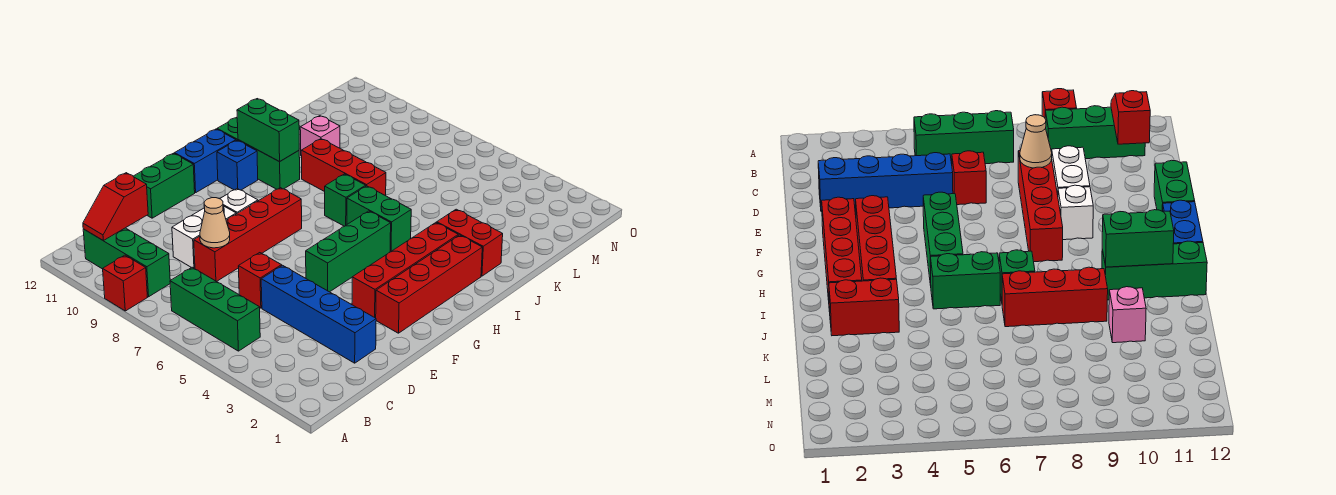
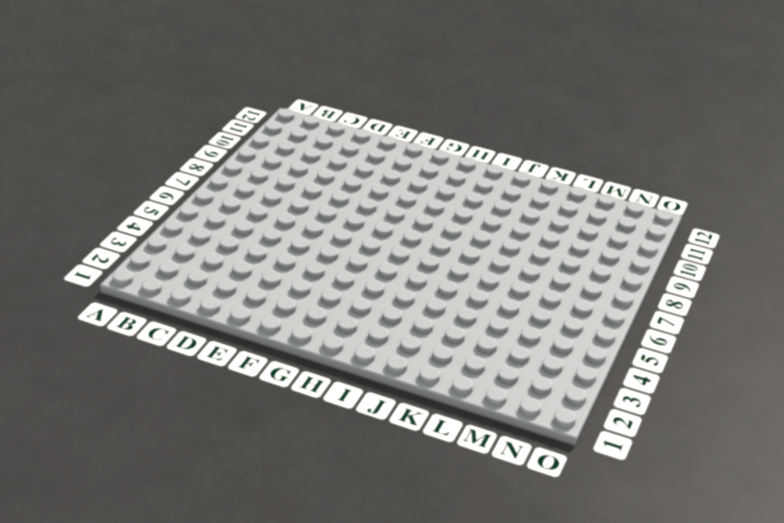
none -> red brick A9 level 1
none -> green brick B5:B7 level 1
none -> green brick B9:B11 level 1

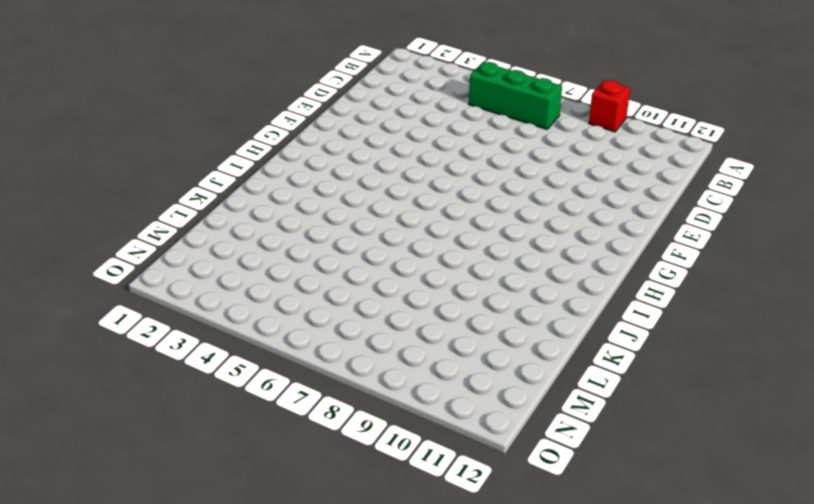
none -> green brick B9:B11 level 1
none -> blue brick D2:D5 level 1
none -> red brick D6 level 1

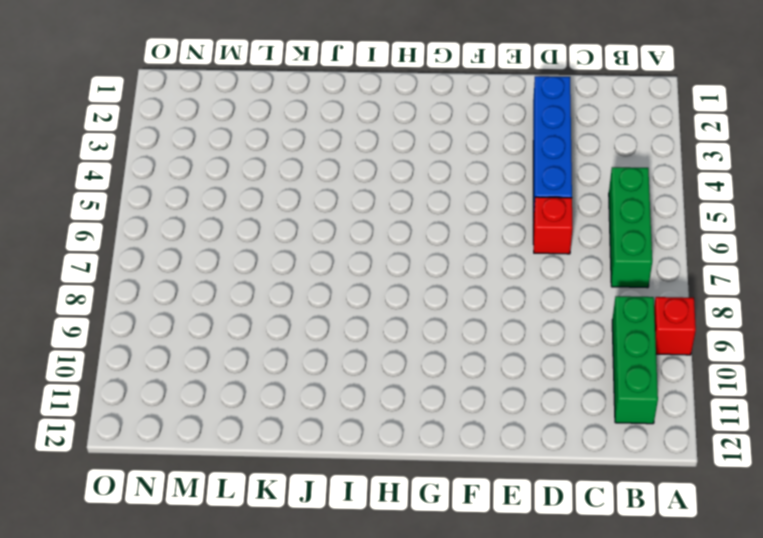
none -> red brick D8:G8 level 1
none -> white brick D9:E9 level 1
none -> green brick E12:F12 level 1

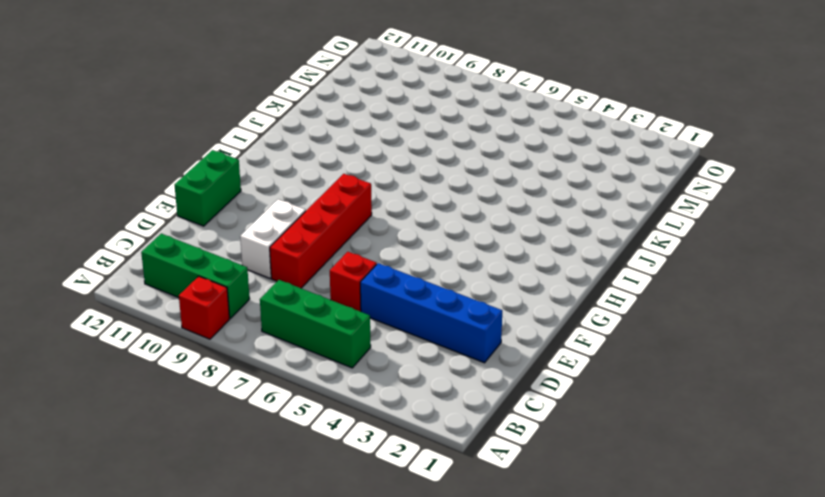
none -> red brick F2:I2 level 1
none -> red brick F3:I3 level 1
none -> green brick F5:H5 level 1

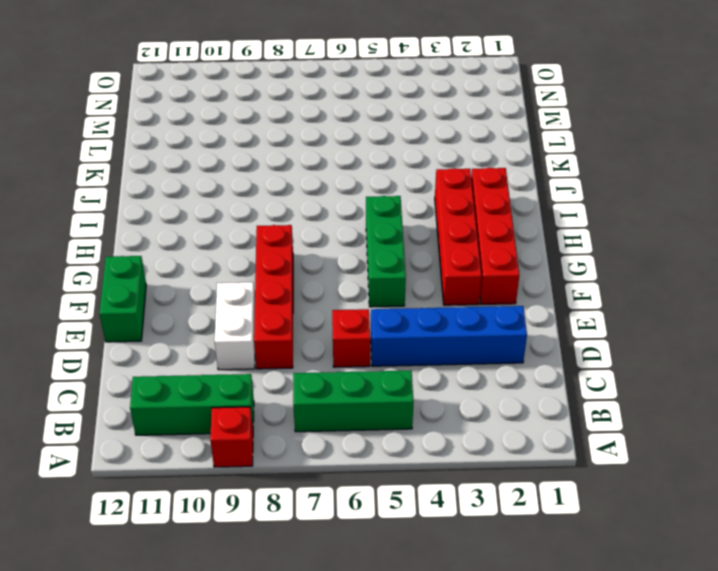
none -> white brick F9 level 1
none -> blue brick G12:H12 level 1
none -> blue brick H11 level 1

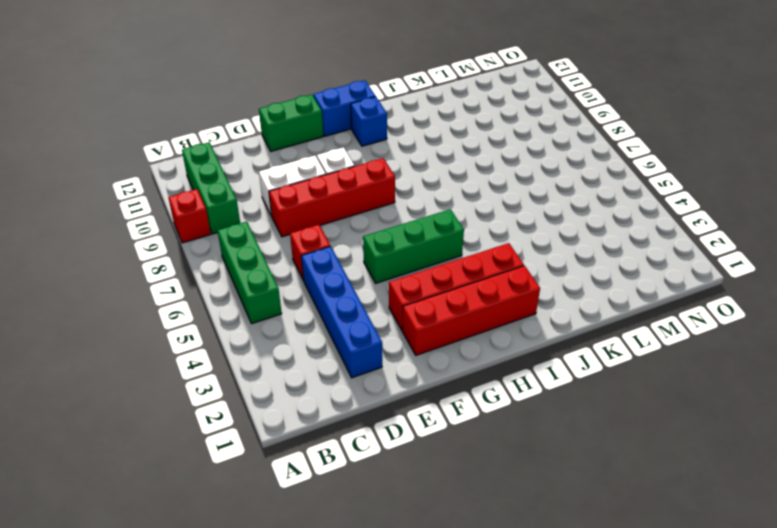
none -> green brick I5:I6 level 1
none -> green brick I7 level 1
none -> green brick I10:I12 level 1

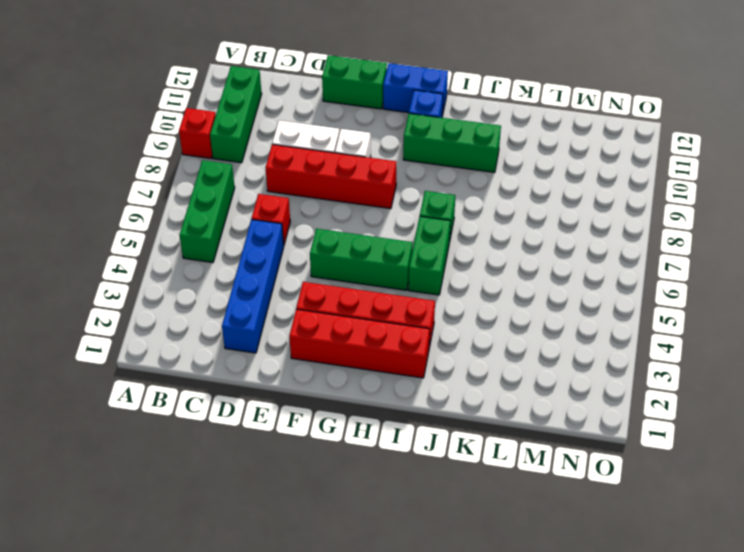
green brick H10:J10 level 1 -> green brick I10:I12 level 1
none -> red brick J2:J3 level 1
none -> red brick J7:J9 level 1
none -> pink brick K10 level 1

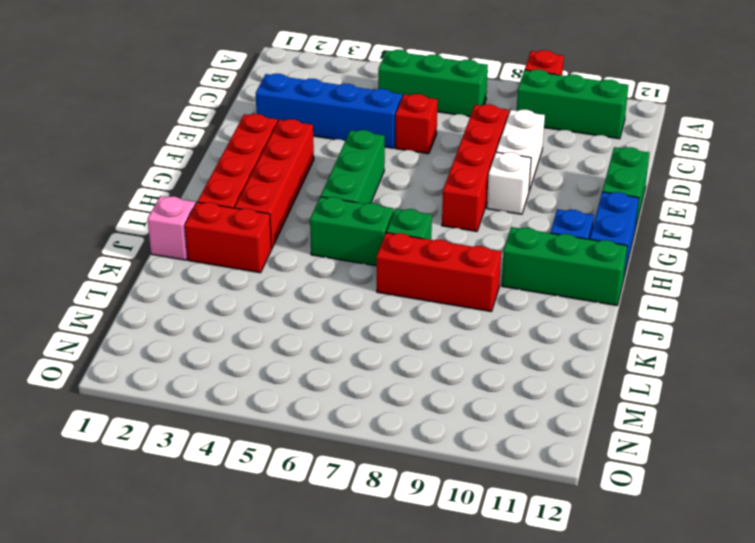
pink brick J1 level 1 -> pink brick K10 level 1
none -> red slope B11:C11 level 2 top C
none -> tan cone D8 level 2
none -> green brick I10:I11 level 2

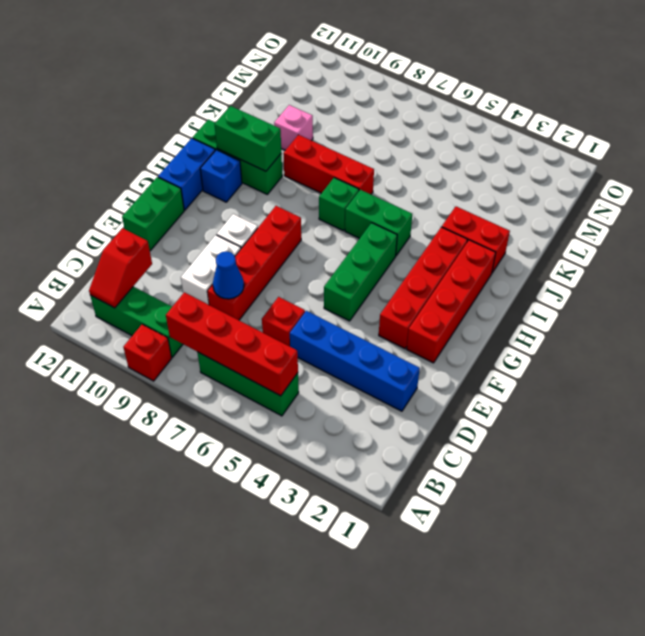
red brick B5:B8 level 2 -> none
blue cone D8 level 2 -> tan cone D8 level 2

